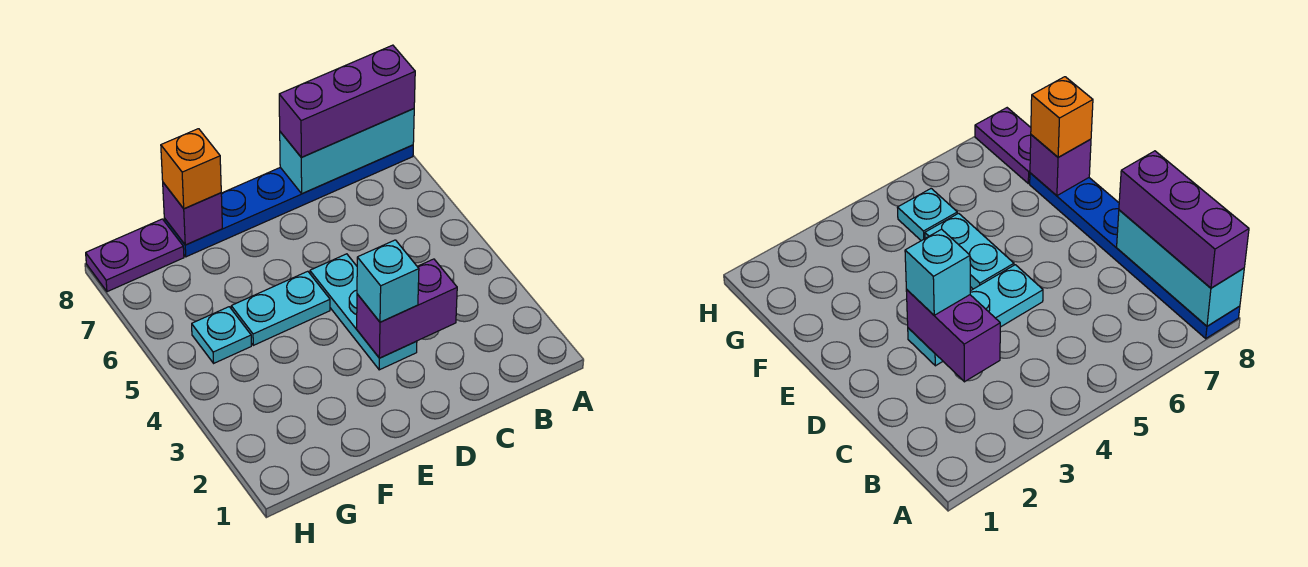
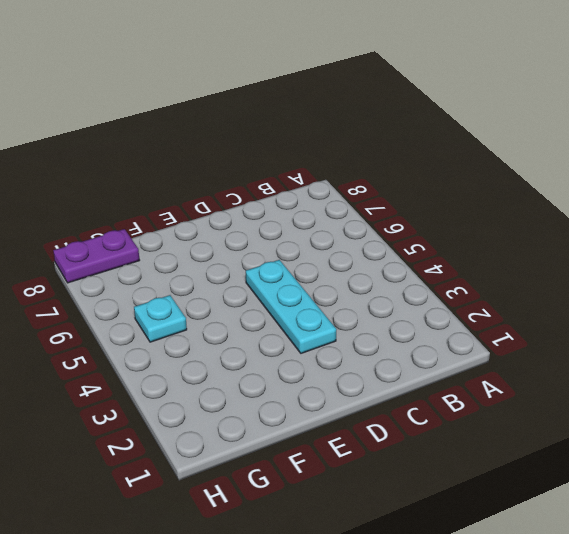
none -> blue plate A8:F8 level 1
none -> cyan plate E5:F5 level 1

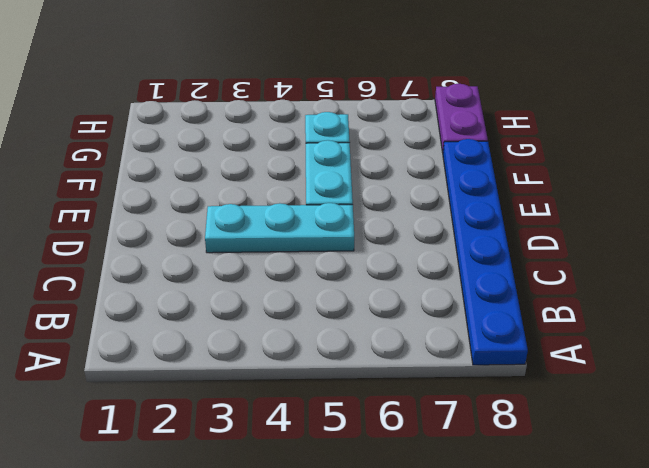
none -> cyan brick A8:C8 level 2
none -> purple brick C3:D3 level 2

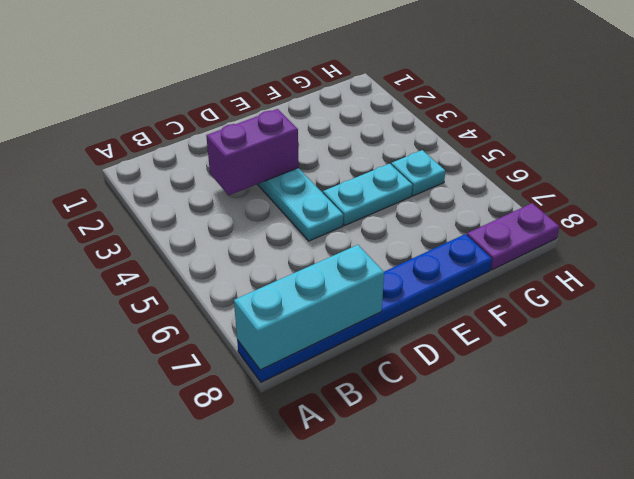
none -> purple brick F8 level 2
none -> purple brick A8:C8 level 3

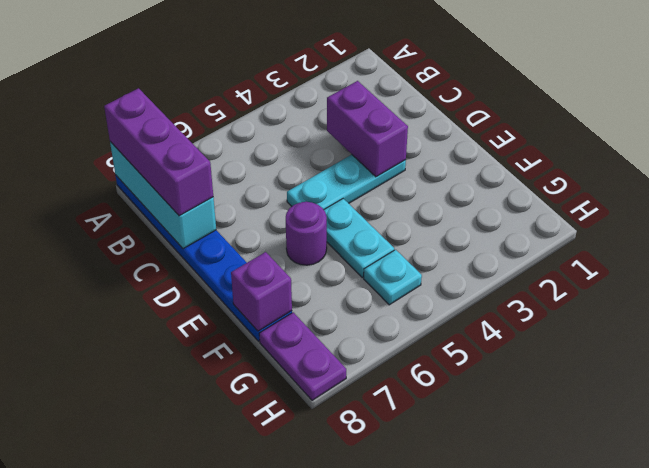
purple round brick E6 level 1 -> none
none -> cyan brick D3 level 3
none -> orange brick F8 level 3

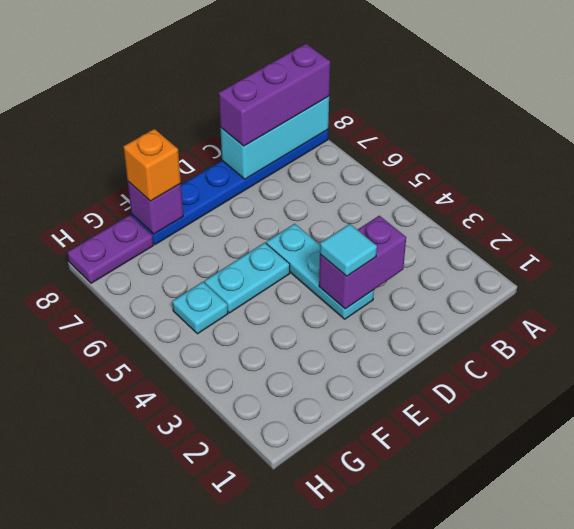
cyan tile D3 level 3 -> cyan brick D3 level 3

